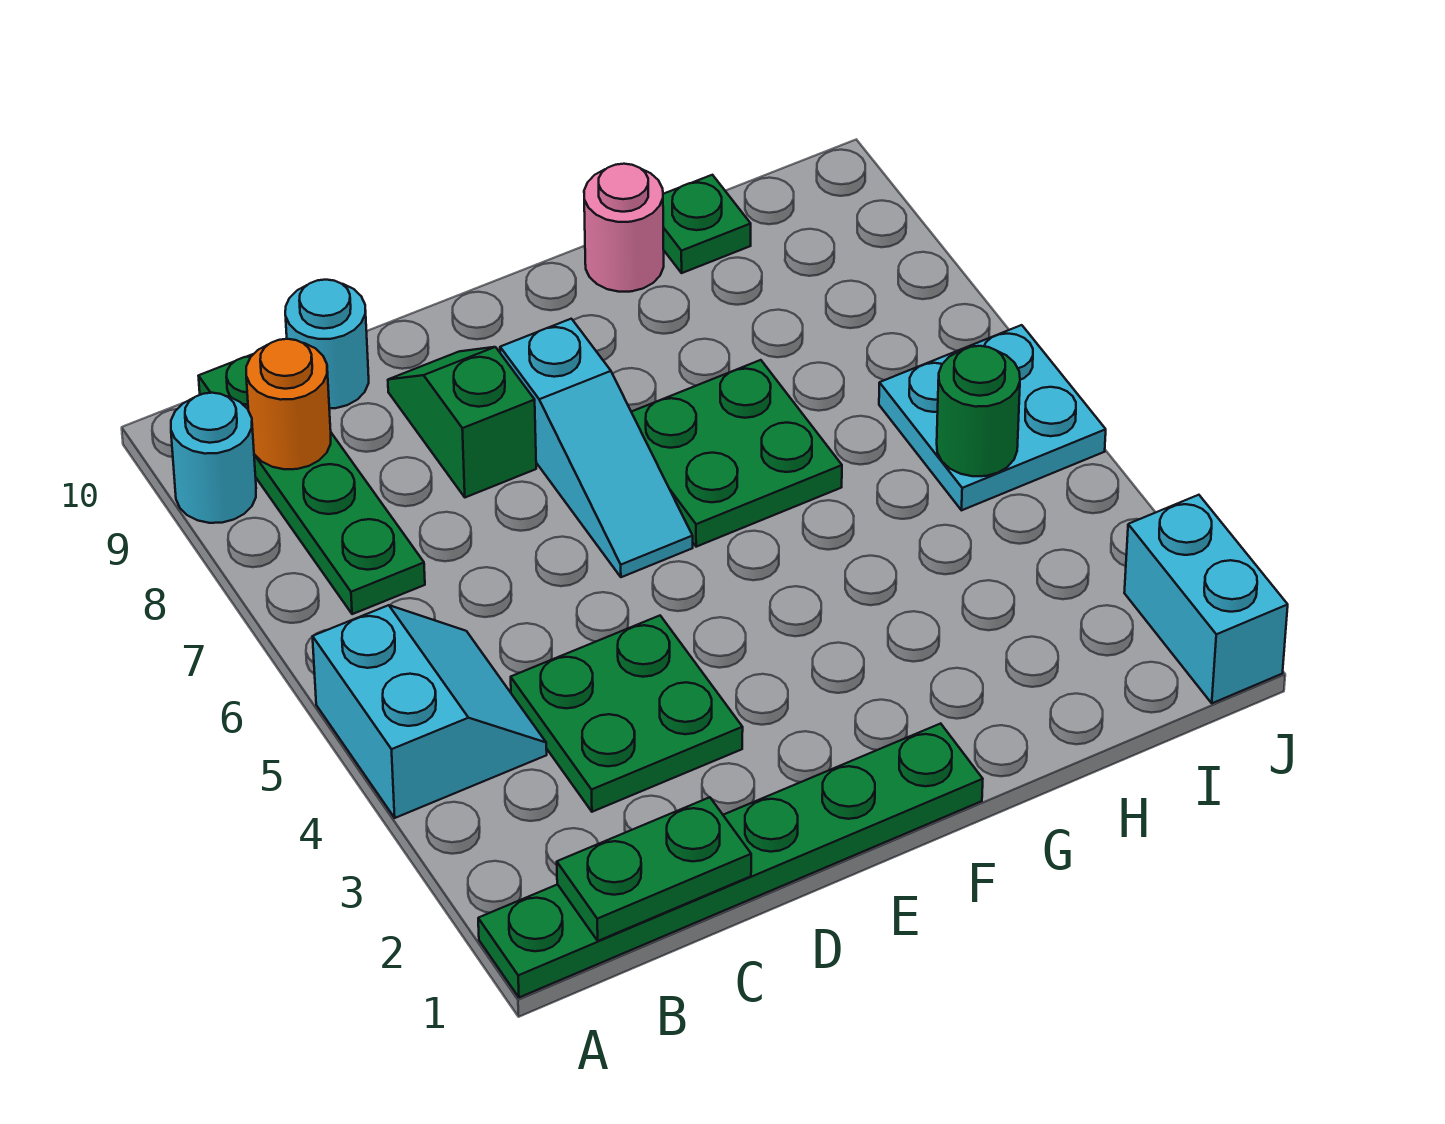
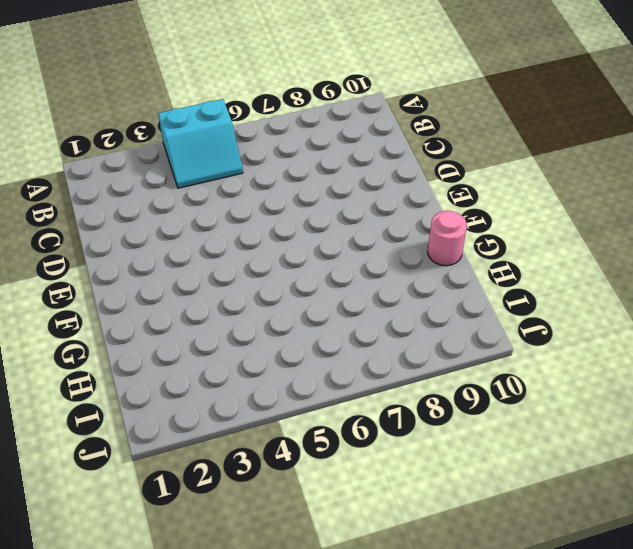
none -> green plate A1:F1 level 1
none -> cyan round brick A9 level 1
none -> green plate B7:B10 level 1

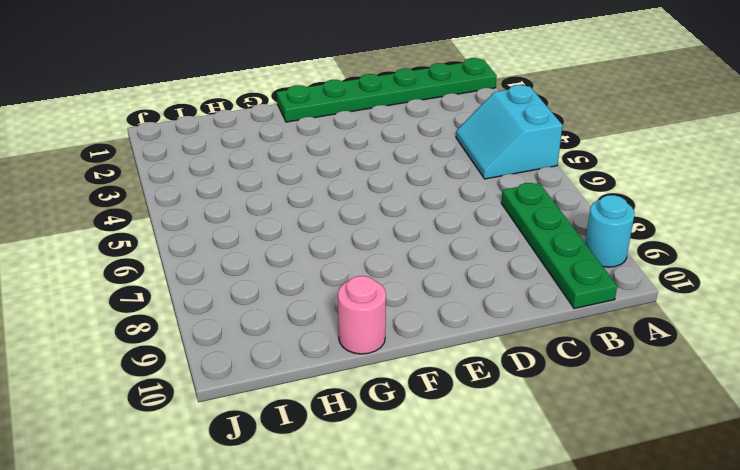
none -> green plate C3:D4 level 1
none -> cyan round brick C10 level 1
none -> green slope D8:D9 level 1 top 8

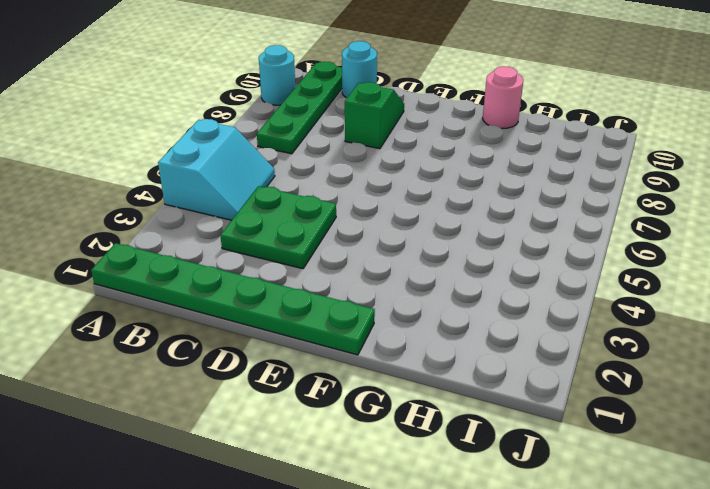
none -> cyan slope E6:E8 level 1 top 8
none -> green plate F6:G7 level 1
none -> green plate H10 level 1

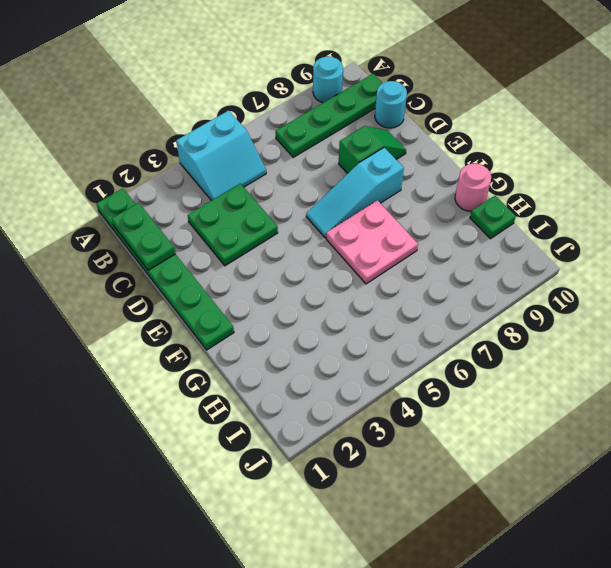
pink plate F6:G7 level 1 -> green plate F6:G7 level 1
none -> cyan plate I5:J6 level 1
none -> cyan brick J1:J2 level 1
none -> orange round brick B9 level 2

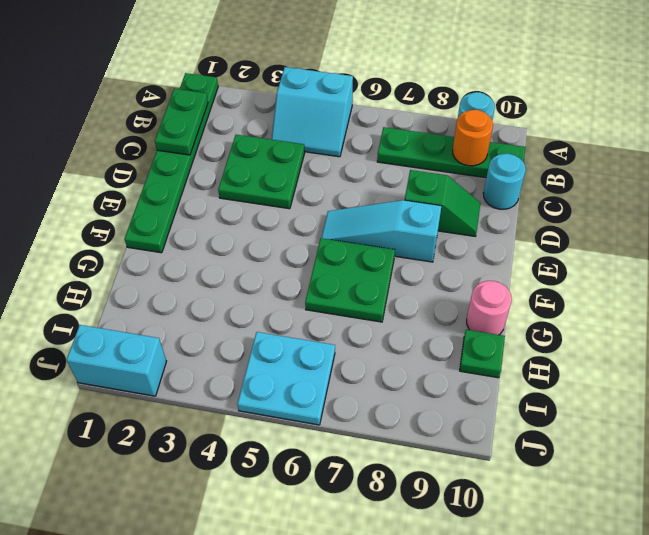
none -> green round brick I5 level 2

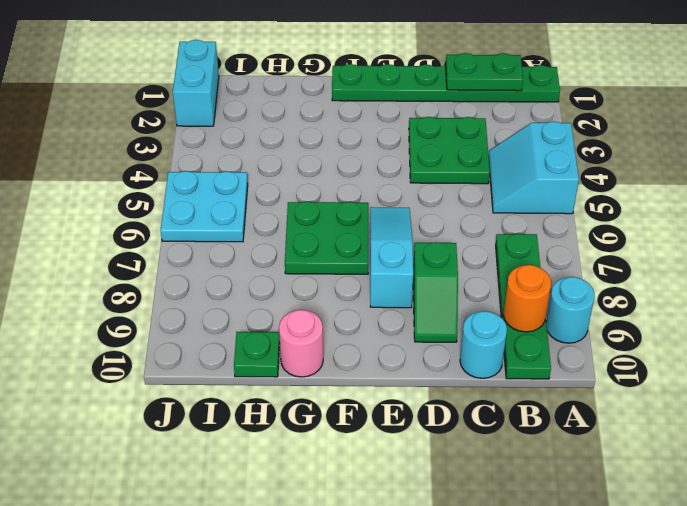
none -> green round brick I5 level 2

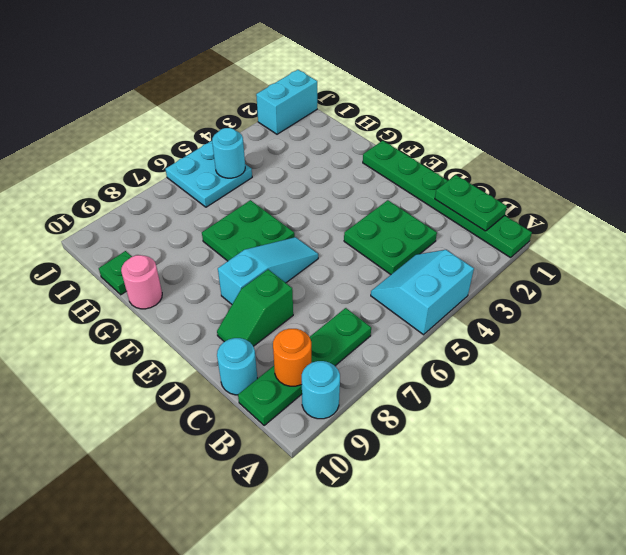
cyan round brick I5 level 2 -> green round brick I5 level 2

